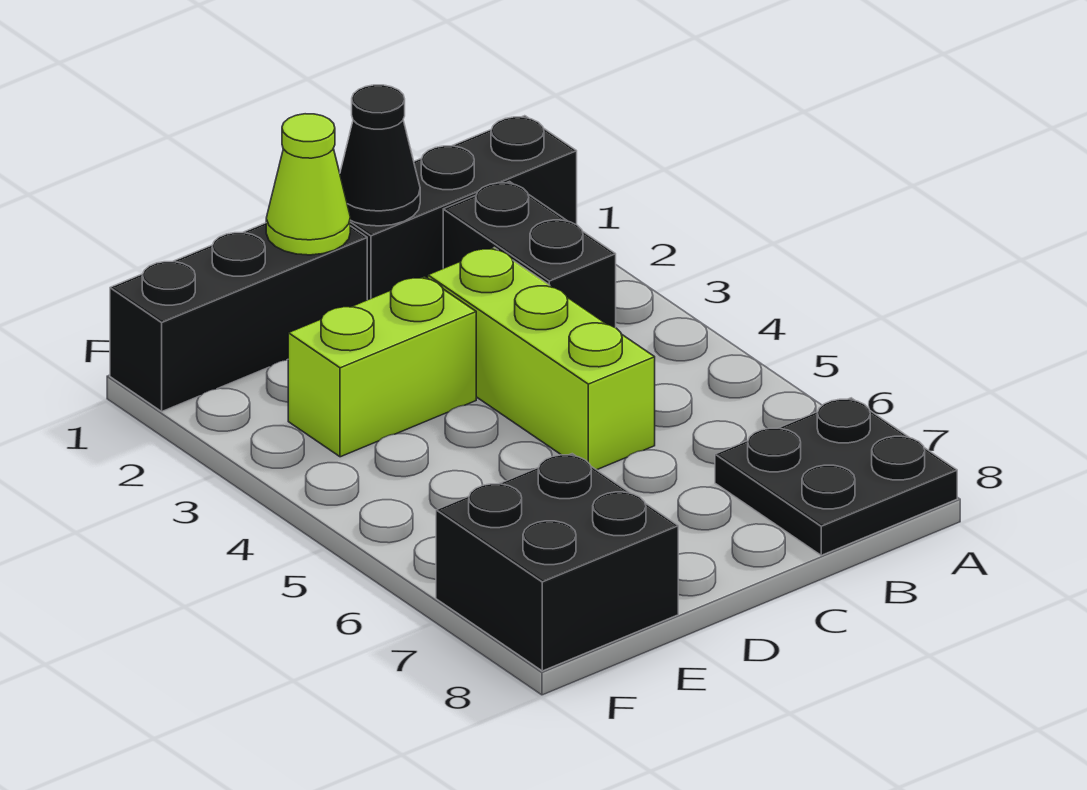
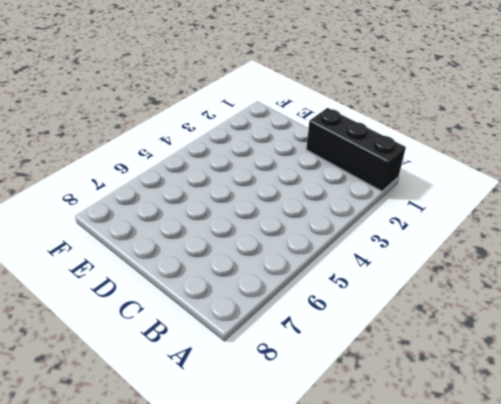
none -> black plate A7:B8 level 1
none -> black brick B2:B3 level 1

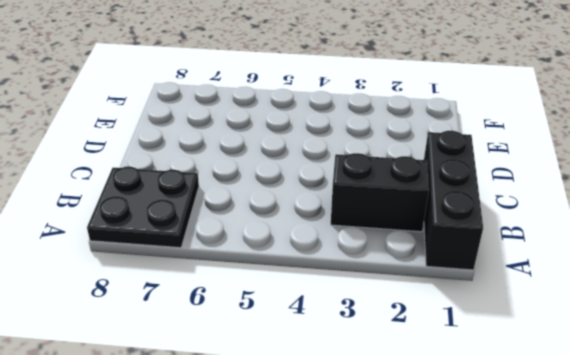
none -> lime brick C3:C5 level 1
none -> black brick D1:F1 level 1

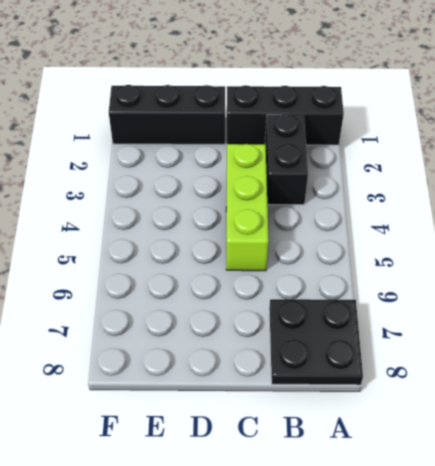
none -> lime brick D3:E3 level 1
none -> black brick E7:F8 level 1

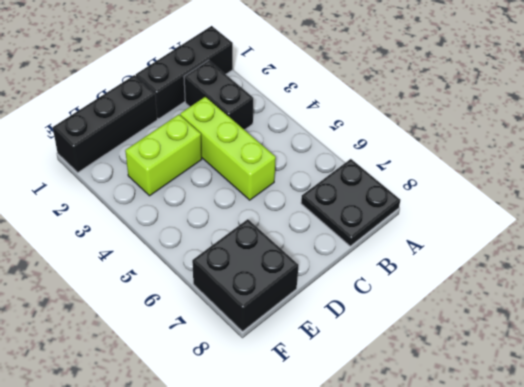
none -> black cone C1 level 2
none -> lime cone D1 level 2

